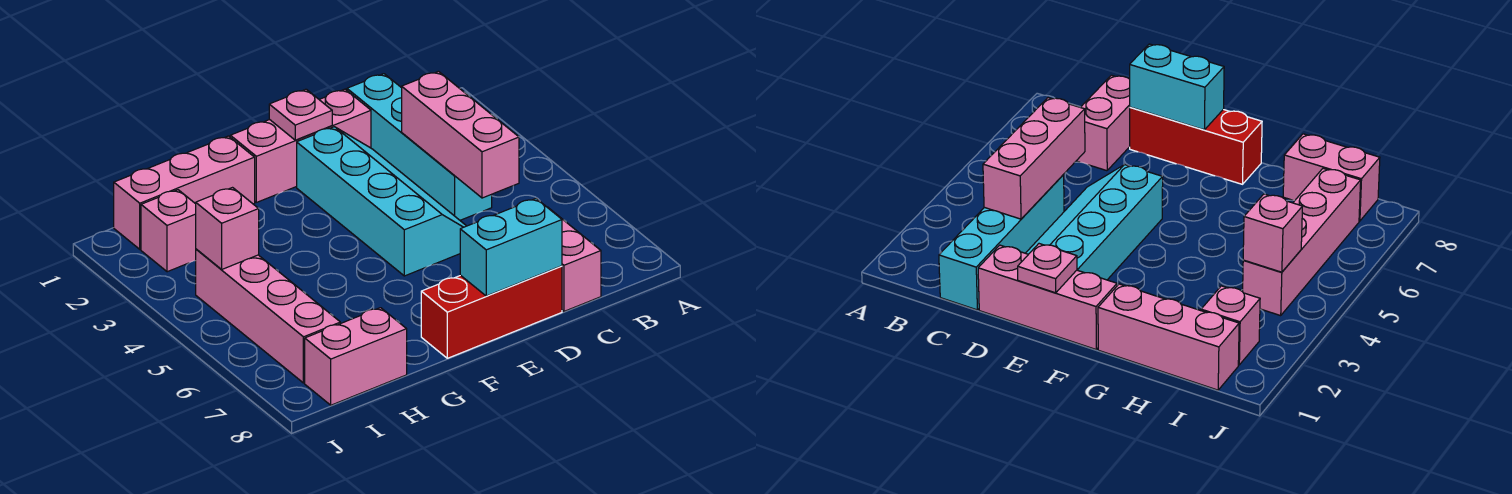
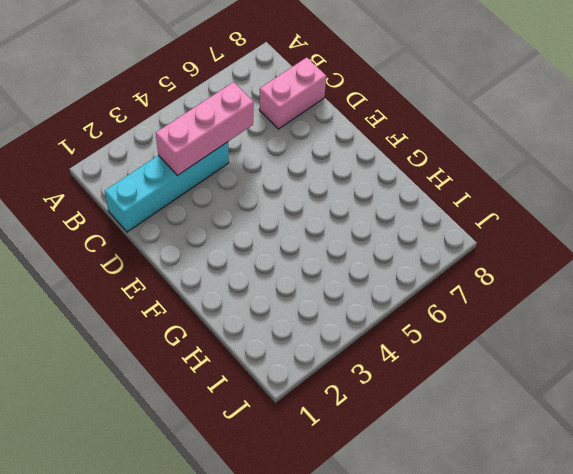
none -> pink brick D1:F1 level 1
none -> cyan slope D2:E5 level 1 top E
none -> red brick D8:F8 level 1

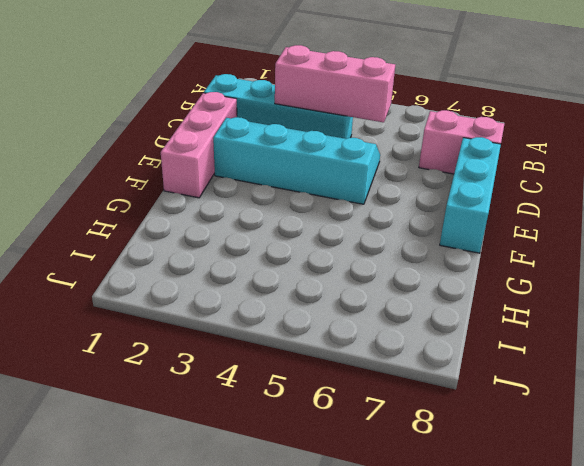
cyan brick D8:F8 level 1 -> red brick D8:F8 level 1
none -> pink brick G1:I1 level 1
none -> pink brick H8:I8 level 1
none -> pink brick I2 level 1

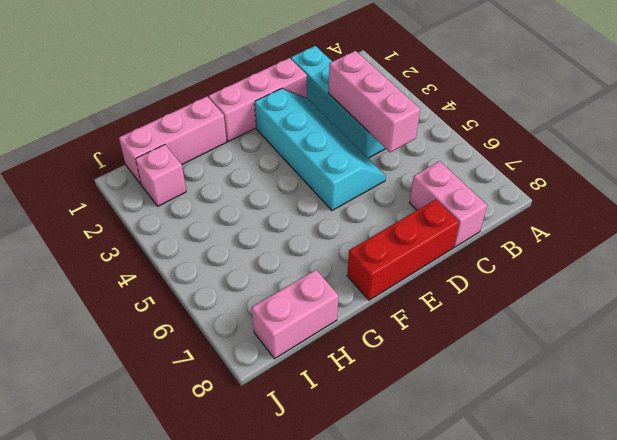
none -> pink brick I4:I7 level 1
none -> cyan brick D8:E8 level 2
none -> pink plate E1 level 2

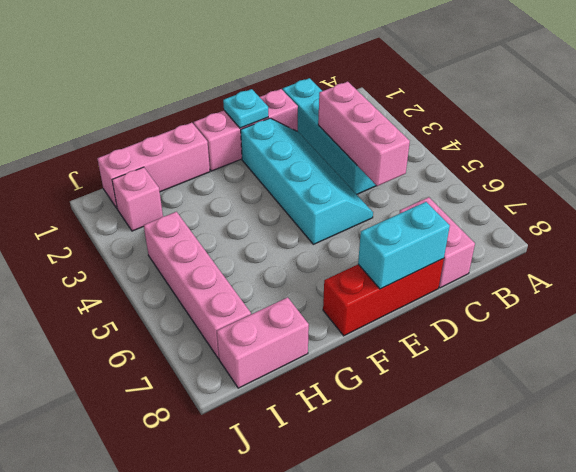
cyan plate E1 level 2 -> pink plate E1 level 2
none -> pink brick I4 level 2

